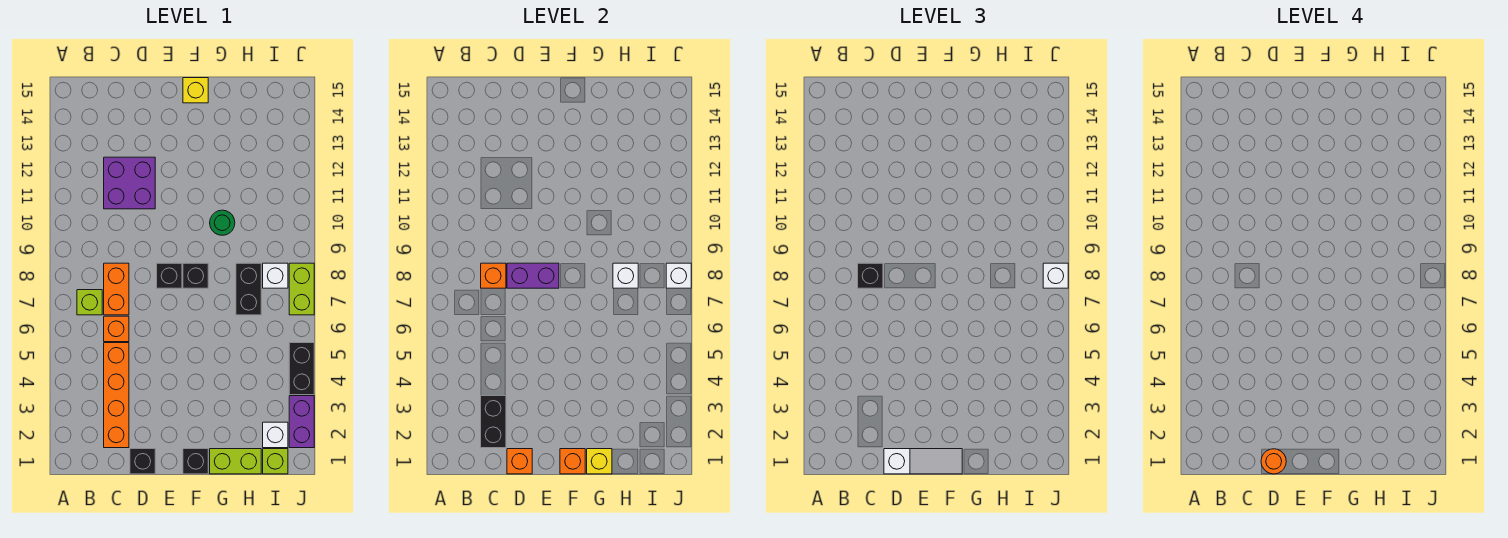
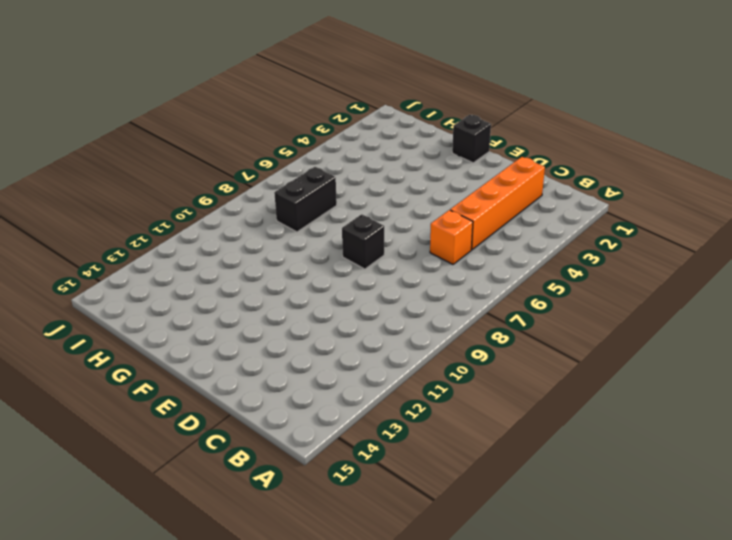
none -> lime brick B7 level 1
none -> orange brick C7:C8 level 1
none -> purple brick C11:D12 level 1
none -> black brick D1 level 1

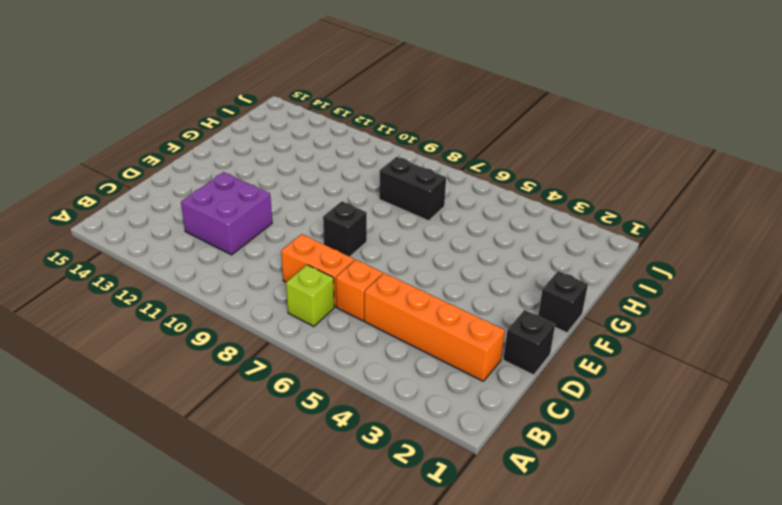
none -> black brick F8 level 1
none -> yellow brick F15 level 1
none -> lime brick G1:H1 level 1
none -> green round brick G10 level 1

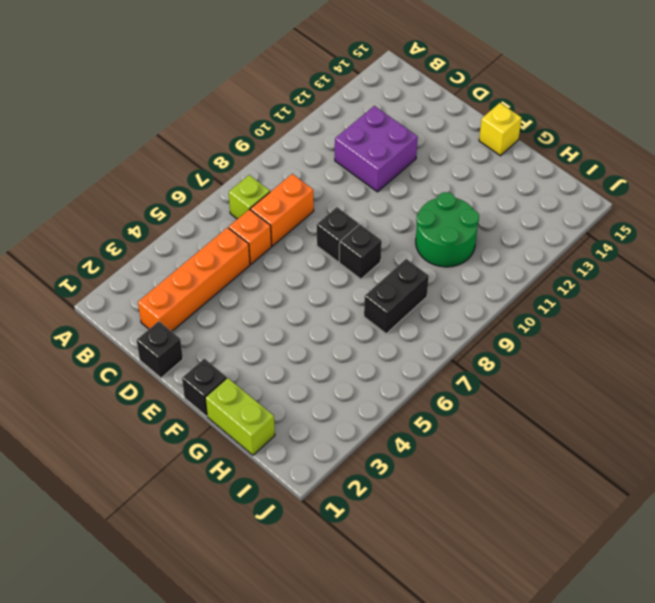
green round brick G10:H11 level 1 -> green round brick G10 level 1
none -> lime brick I1 level 1
none -> white brick I2 level 1
none -> white brick I8 level 1
none -> purple brick J2:J3 level 1

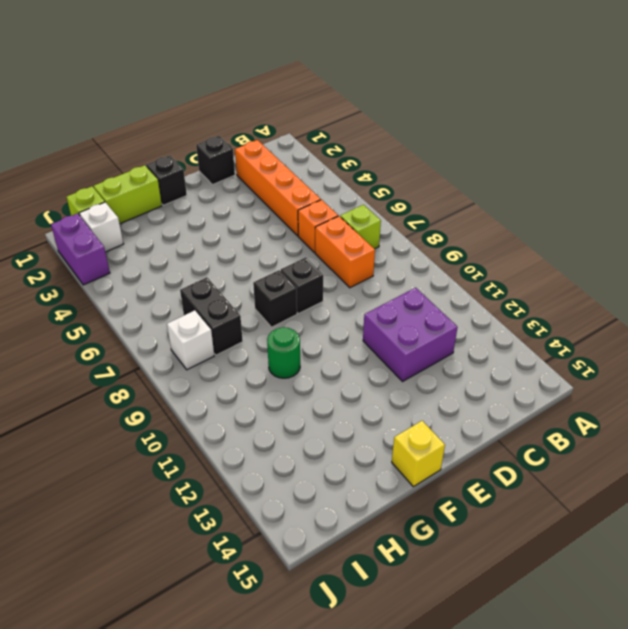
none -> black brick J4:J5 level 1
none -> lime brick J7:J8 level 1
none -> black brick C2:C3 level 2
none -> orange brick C8 level 2

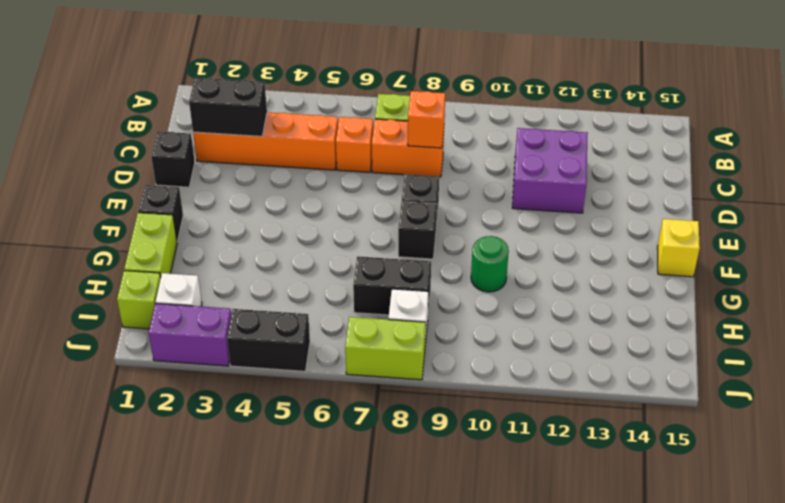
none -> orange brick D1 level 2
none -> purple brick D8:E8 level 2
none -> orange brick F1 level 2
none -> yellow brick G1 level 2

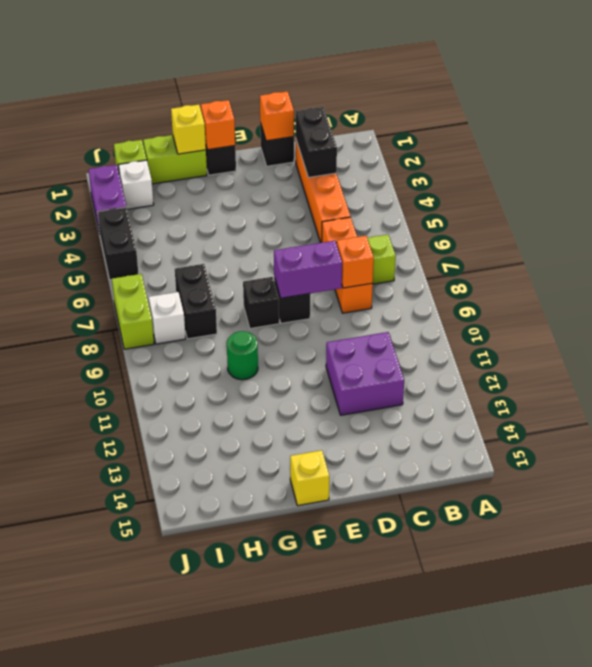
none -> white brick H8 level 2
none -> white brick J8 level 2
none -> black brick C8 level 3
none -> white slope D1:F1 level 3 top D

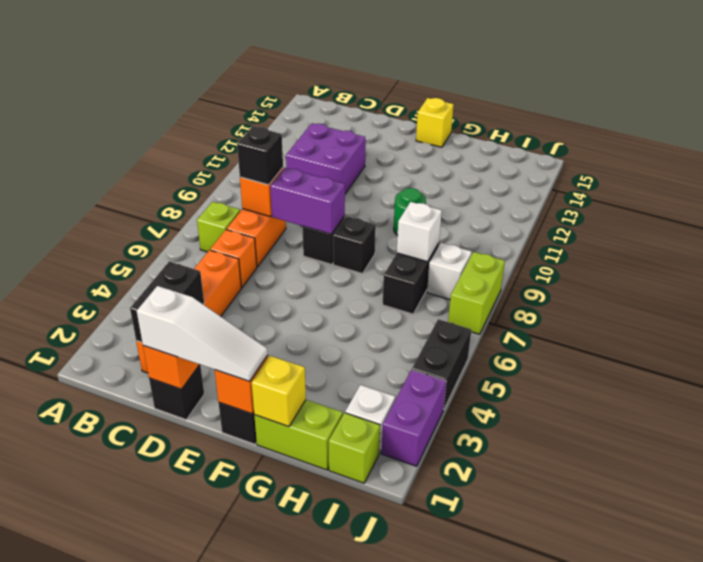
none -> white brick J8 level 2
none -> white brick J8 level 3
none -> orange round brick D1 level 4

